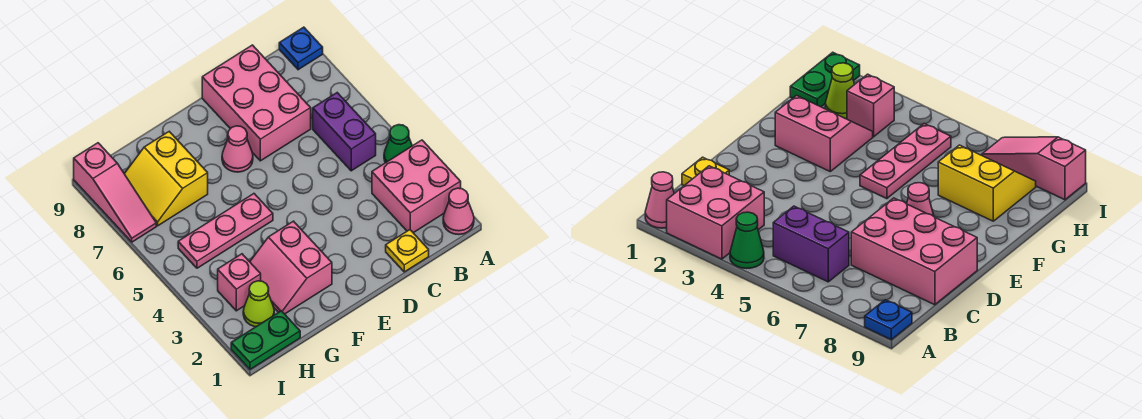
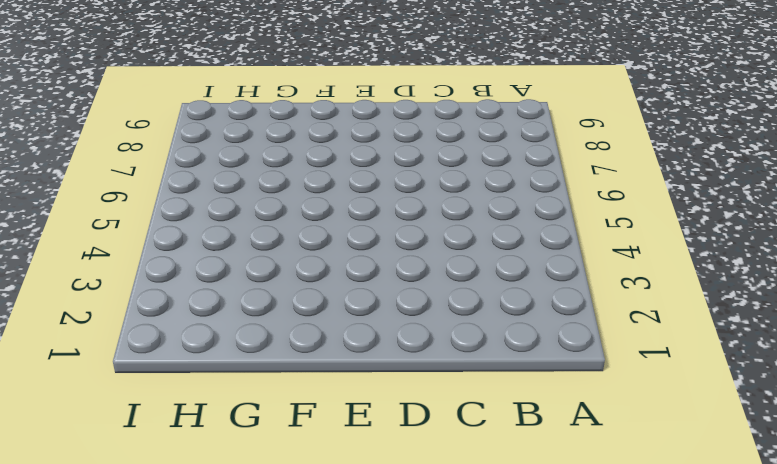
none -> pink cone A1 level 1
none -> pink brick A2:B3 level 1
none -> green cone A4 level 1

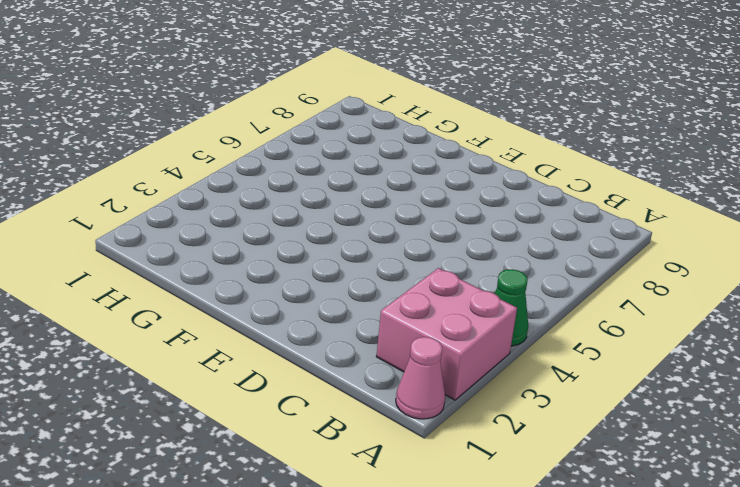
none -> blue plate A9 level 1
none -> purple brick B5:B6 level 1
none -> yellow plate C1 level 1

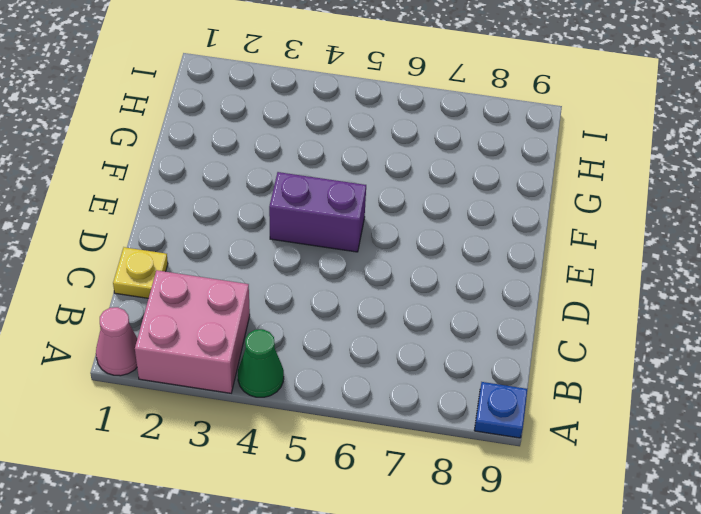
purple brick E4:E5 level 1 -> purple brick B5:B6 level 1
none -> pink brick C7:D9 level 1
none -> pink cone E7 level 1
none -> pink slope F2:G3 level 1 top F

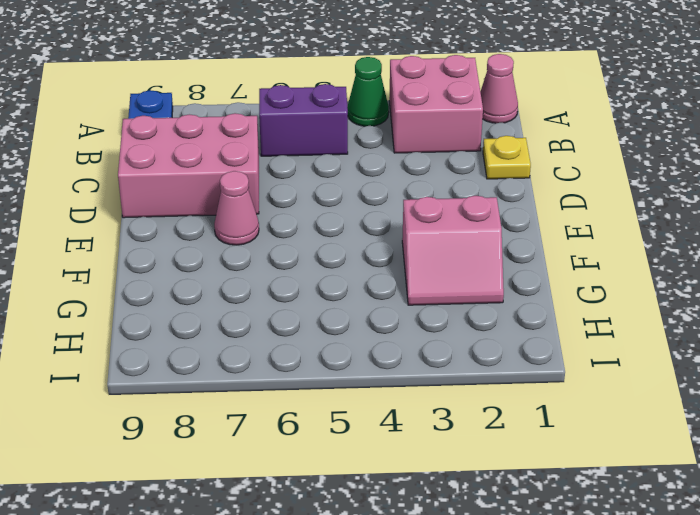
none -> pink plate F5:H5 level 1
none -> yellow slope G7:H8 level 1 top G
none -> green plate H1:I1 level 1

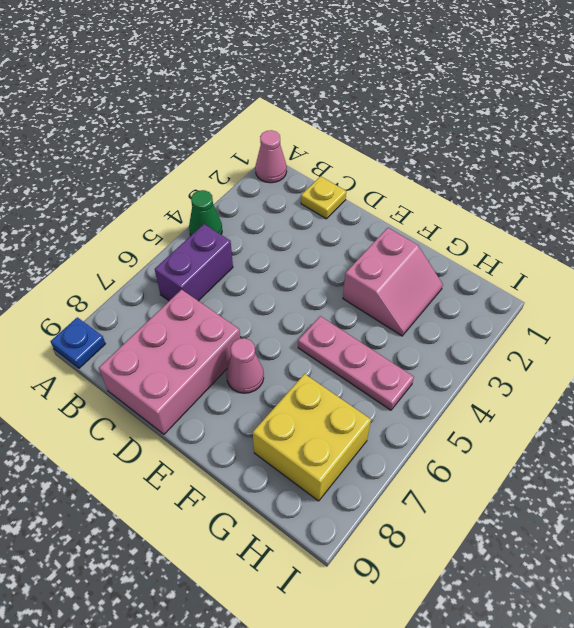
yellow brick G7:H8 level 1 -> yellow slope G7:H8 level 1 top G
none -> pink brick A2:B3 level 1
none -> green plate H1:I1 level 1
none -> lime cone H2 level 1

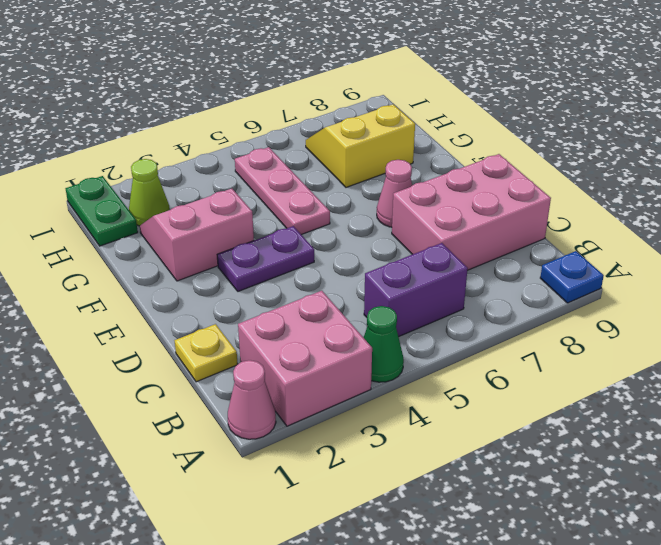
purple plate E3:E4 level 1 -> none
none -> pink brick H3 level 1
none -> pink slope I7:I9 level 1 top 9

